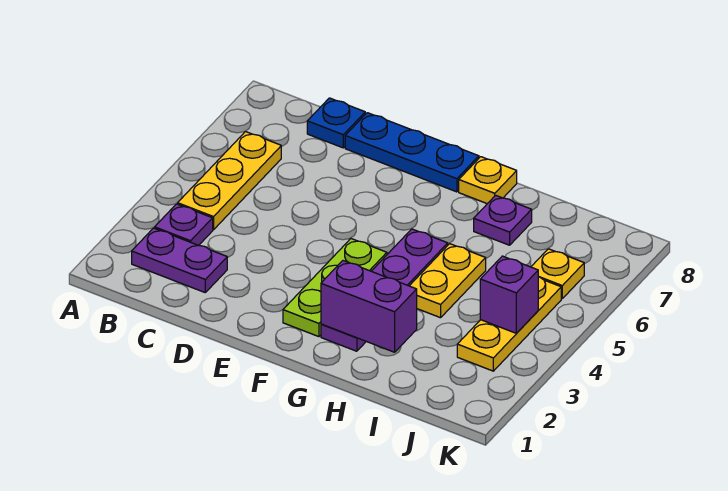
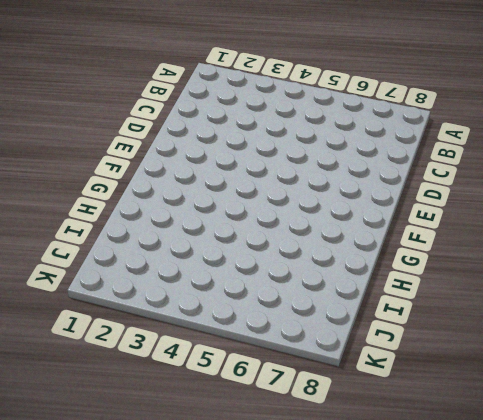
none -> purple plate B2:C2 level 1
none -> purple plate B3 level 1
none -> yellow plate B4:B6 level 1

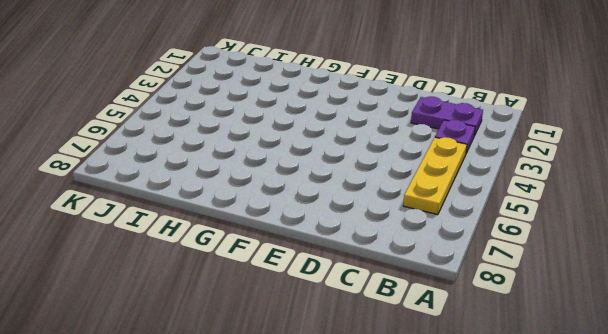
none -> blue plate C8 level 1
none -> blue plate D8:F8 level 1
none -> lime plate F2:F4 level 1

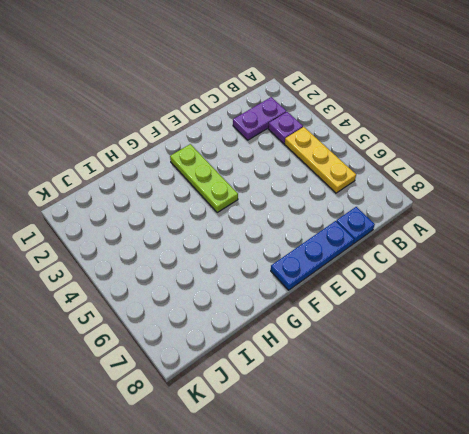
none -> purple plate G2:G5 level 1
none -> yellow plate G8 level 1
none -> yellow plate H4:H5 level 1

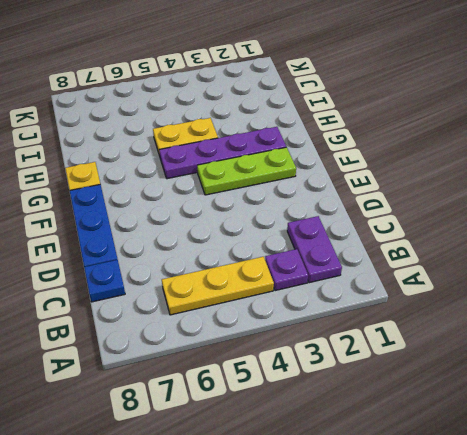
none -> purple plate H7 level 1
none -> yellow plate J3:J5 level 1
none -> yellow plate J6 level 1

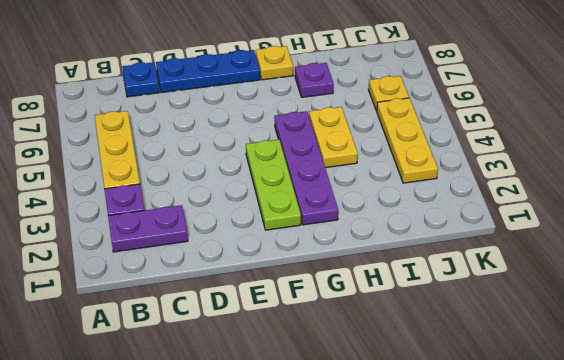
none -> purple brick G2:H2 level 2
none -> purple brick J4 level 2

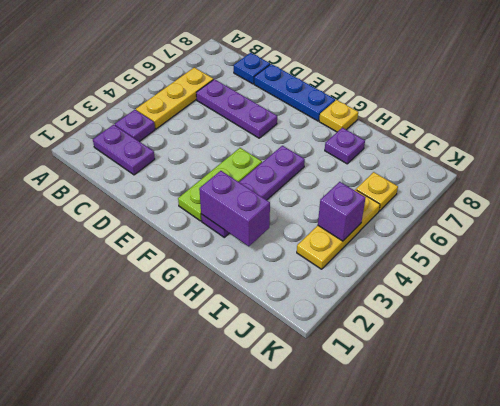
purple plate C6:E6 level 1 -> none
none -> yellow plate H4:H5 level 1

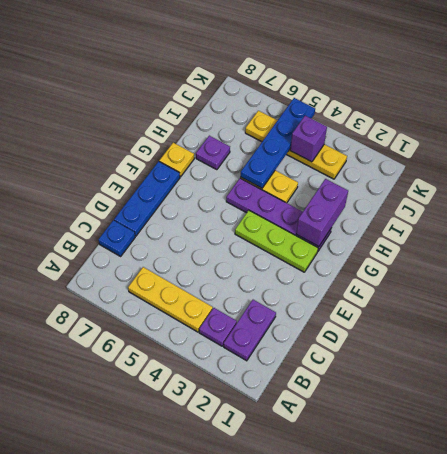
blue plate H5:K5 level 2 -> none

